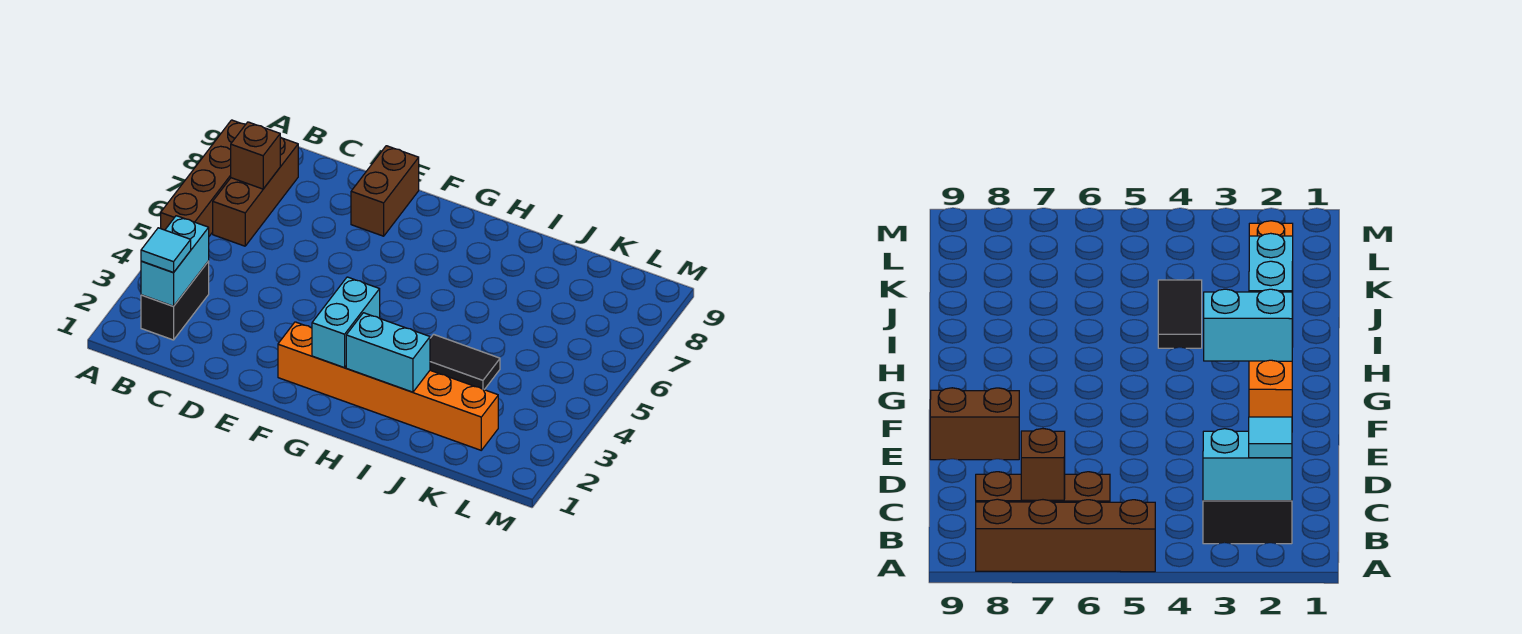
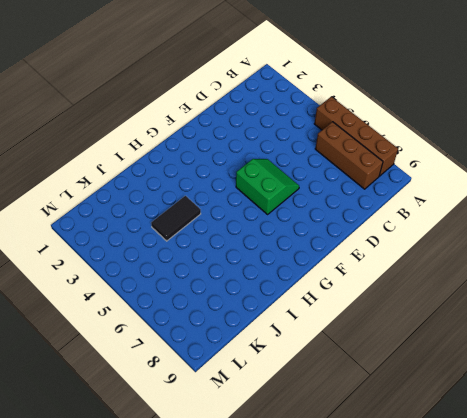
green slope E5:F6 level 1 top F -> none
none -> black brick B2:B3 level 1
none -> brown brick E8:E9 level 1

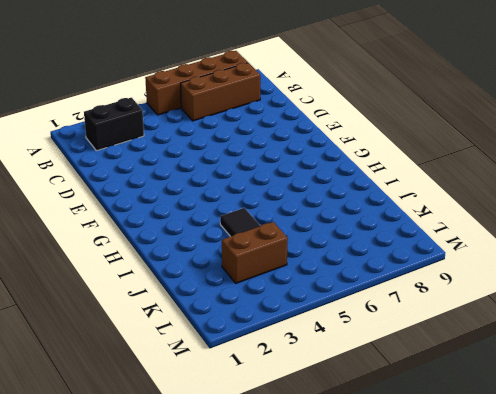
brown brick K3:K4 level 1 -> brown brick E8:E9 level 1
none -> orange brick F2:K2 level 1
none -> cyan brick B2:B3 level 2

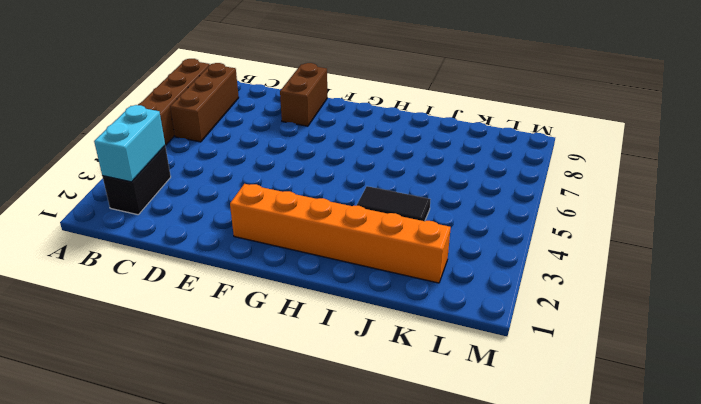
none -> brown brick B7 level 2
none -> cyan brick G2:G3 level 2

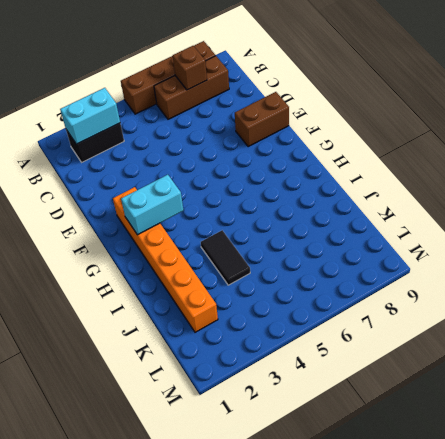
none -> cyan brick H2:I2 level 2
none -> cyan tile B2 level 3

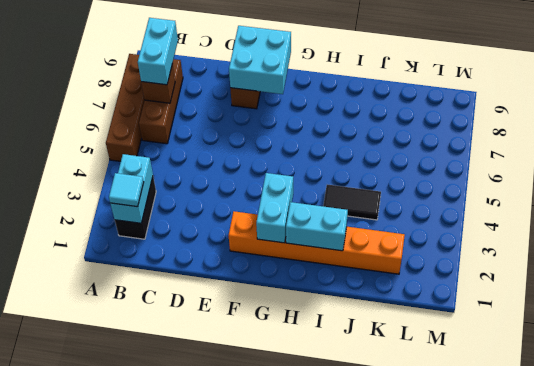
cyan brick B7:B8 level 3 -> none
cyan brick E8:F9 level 2 -> none

